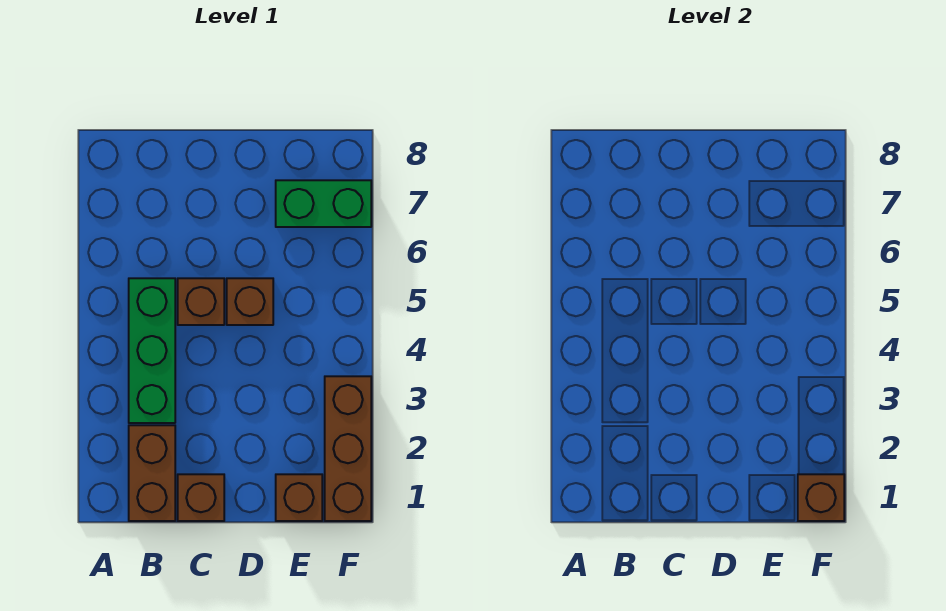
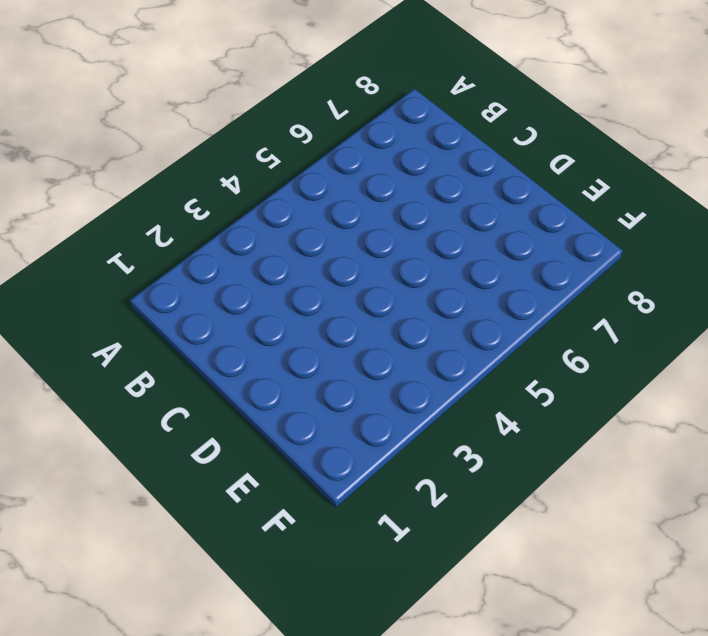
none -> brown brick B1:B2 level 1
none -> green brick B3:B5 level 1

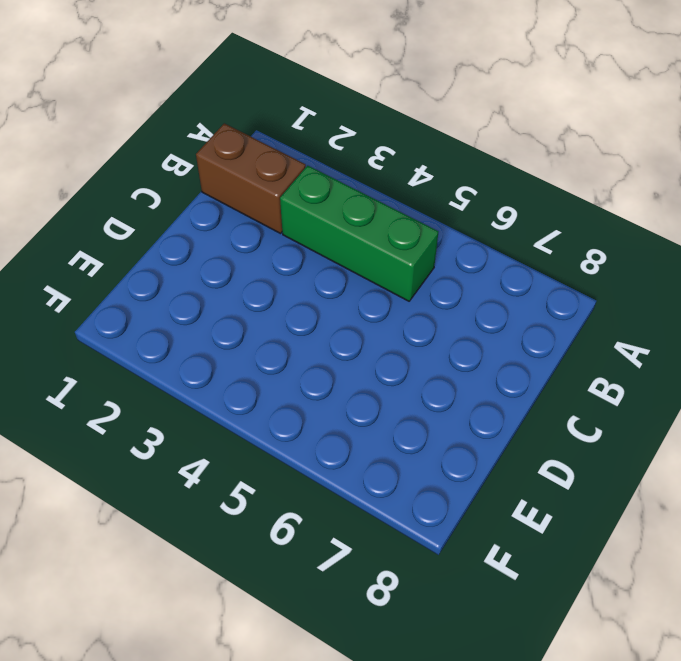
none -> brown brick C1 level 1
none -> brown brick C5 level 1

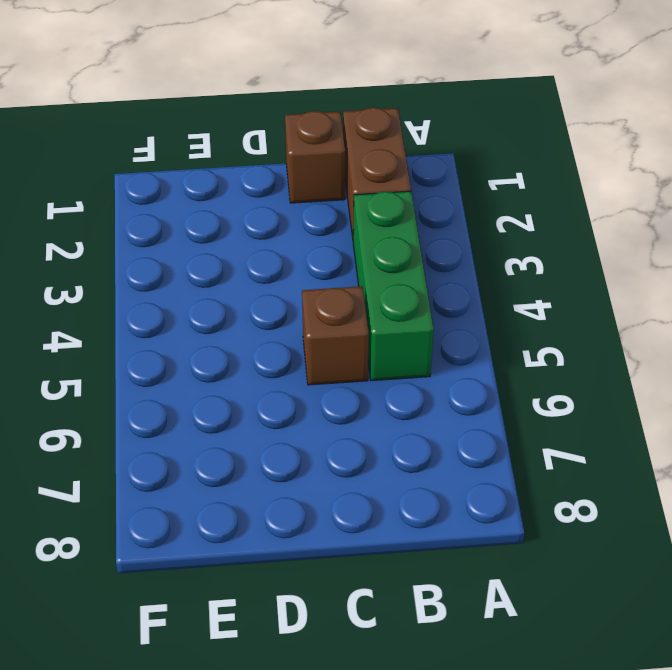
none -> brown brick D5 level 1
none -> brown brick E1 level 1

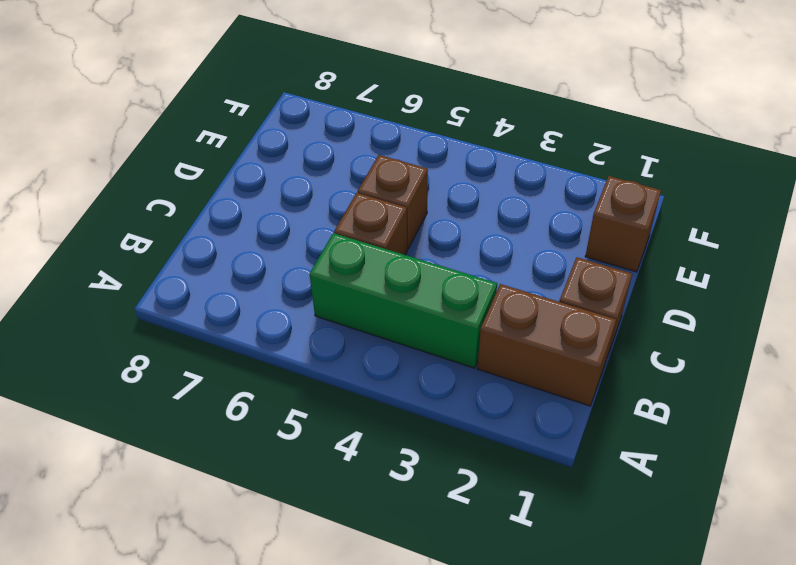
none -> green brick E7:F7 level 1
none -> brown brick F1:F3 level 1

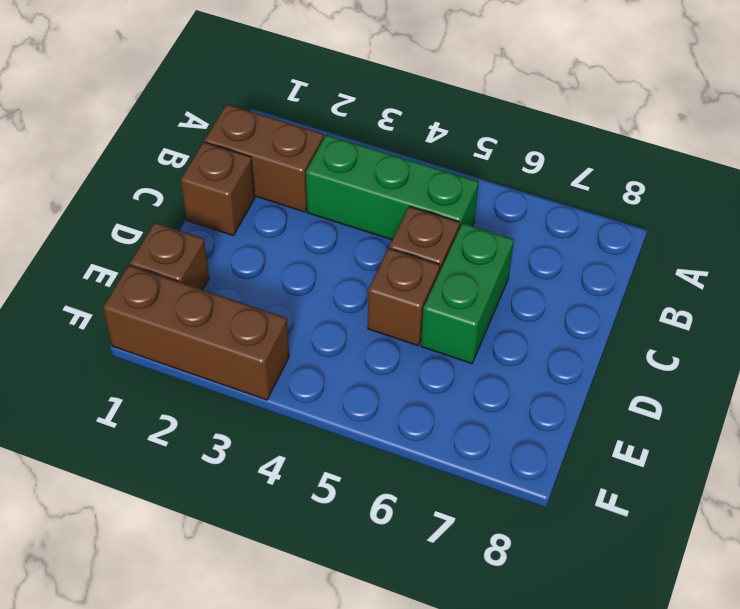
green brick C6:D6 level 1 -> green brick E7:F7 level 1
none -> brown brick F1 level 2

